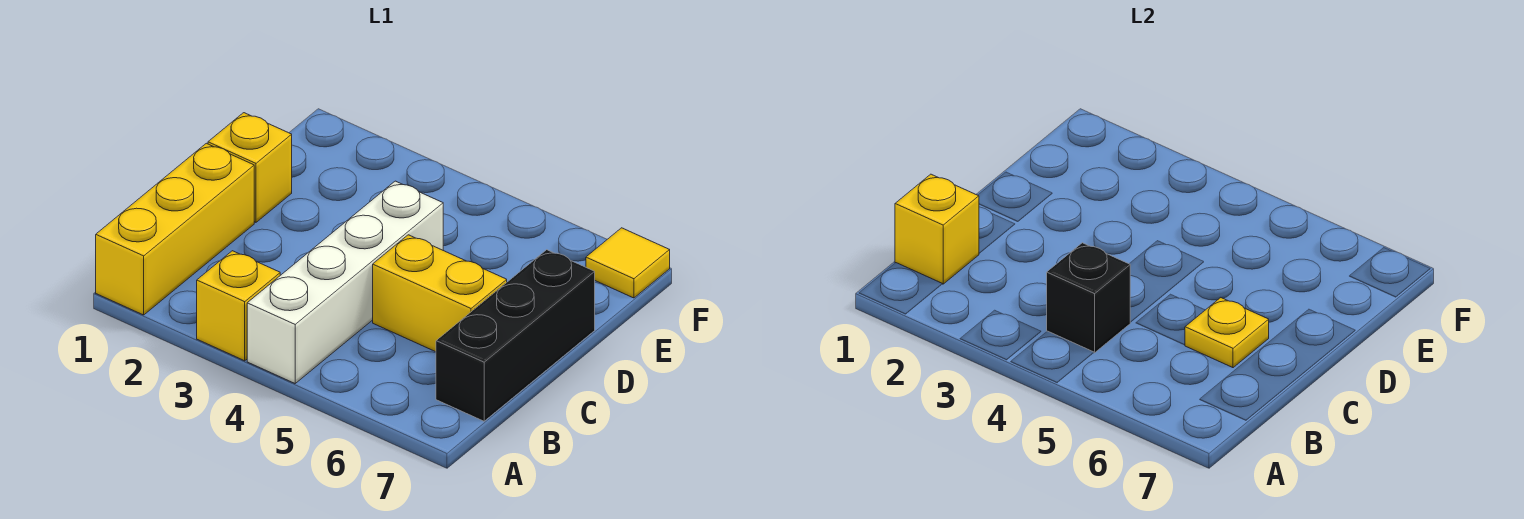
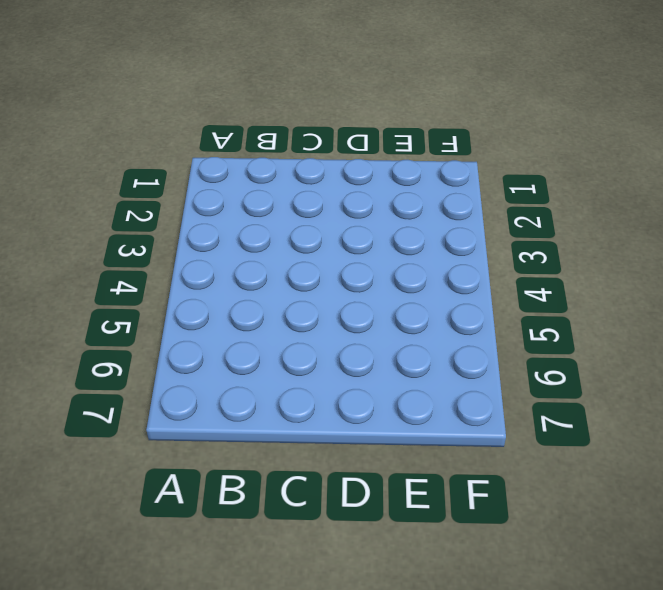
none -> yellow brick A1:C1 level 1
none -> yellow brick A3 level 1

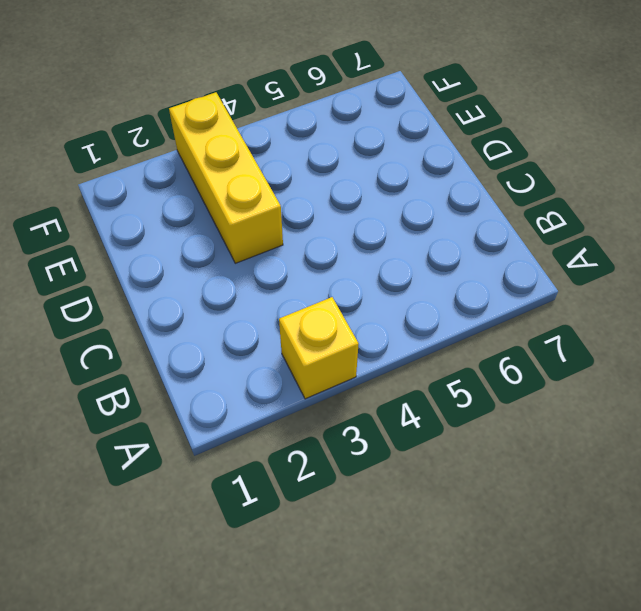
yellow brick D3:F3 level 1 -> yellow brick A1:C1 level 1
none -> white brick A4:D4 level 1
none -> black brick B7:D7 level 1

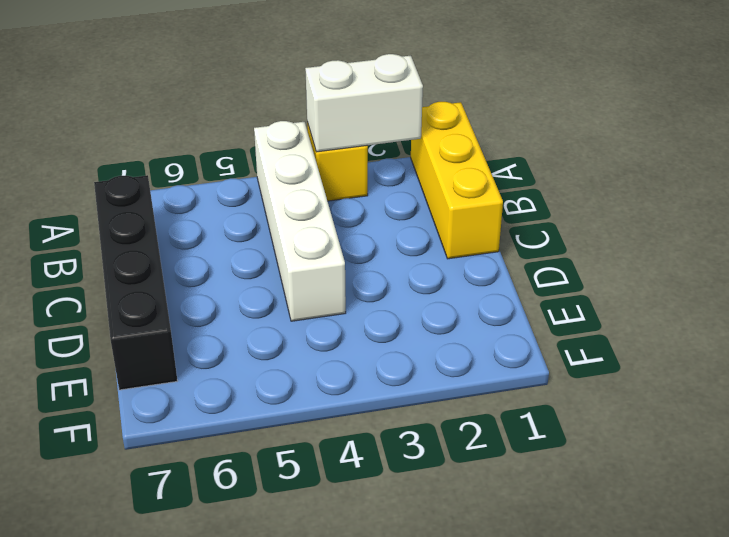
white brick A2:A3 level 2 -> none
black brick B7:E7 level 1 -> black brick B7:D7 level 1
none -> yellow brick C5:C6 level 1
none -> yellow brick D1 level 1

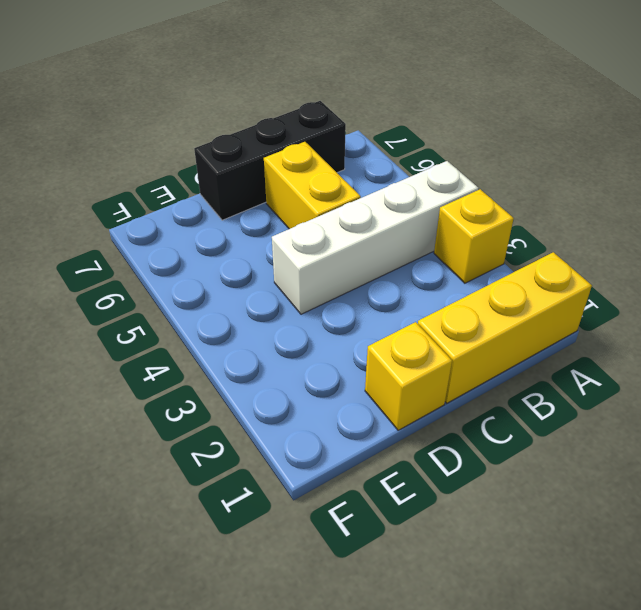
none -> yellow tile F7 level 1
none -> yellow brick B1 level 2

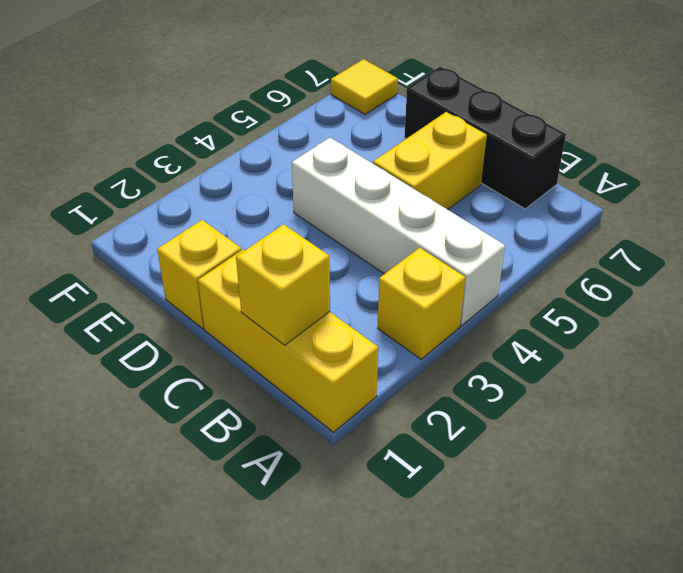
none -> black brick B4 level 2
none -> yellow plate C6 level 2

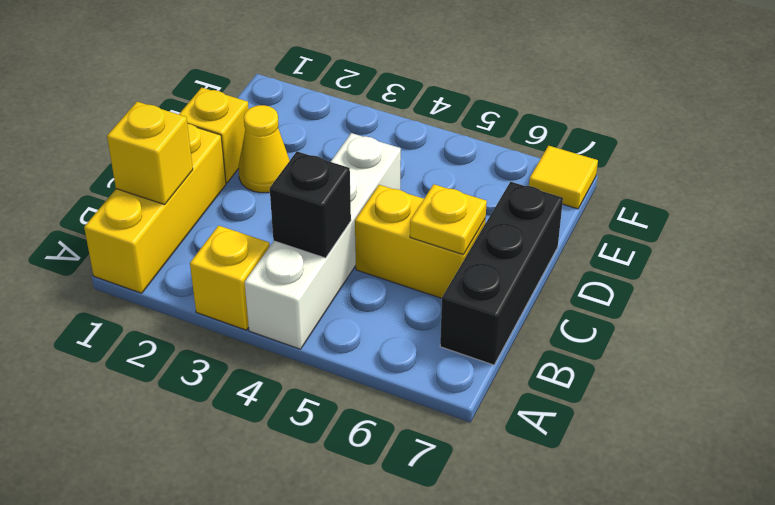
yellow cone D2 level 1 -> none

